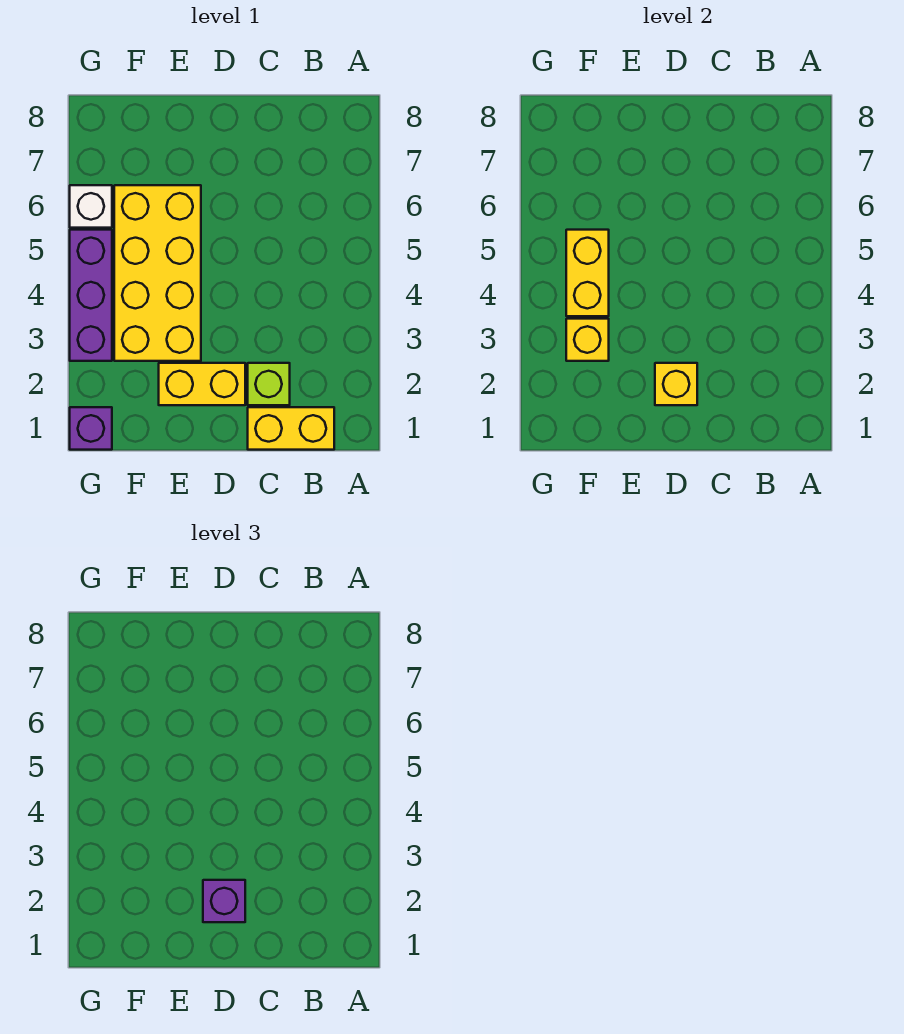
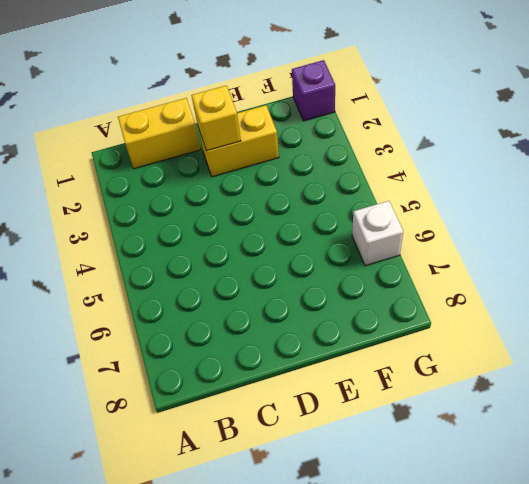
none -> lime brick C2 level 1
none -> yellow brick E3:F6 level 1

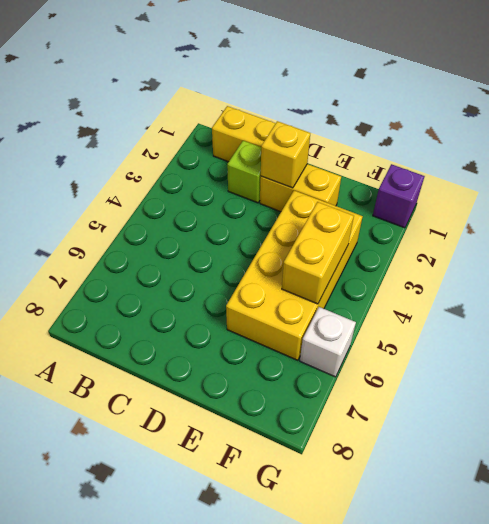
none -> purple brick G3:G5 level 1
none -> yellow brick F3 level 2

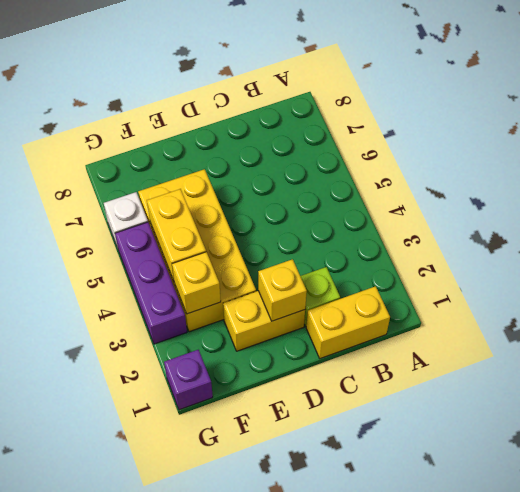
none -> purple brick D2 level 3

